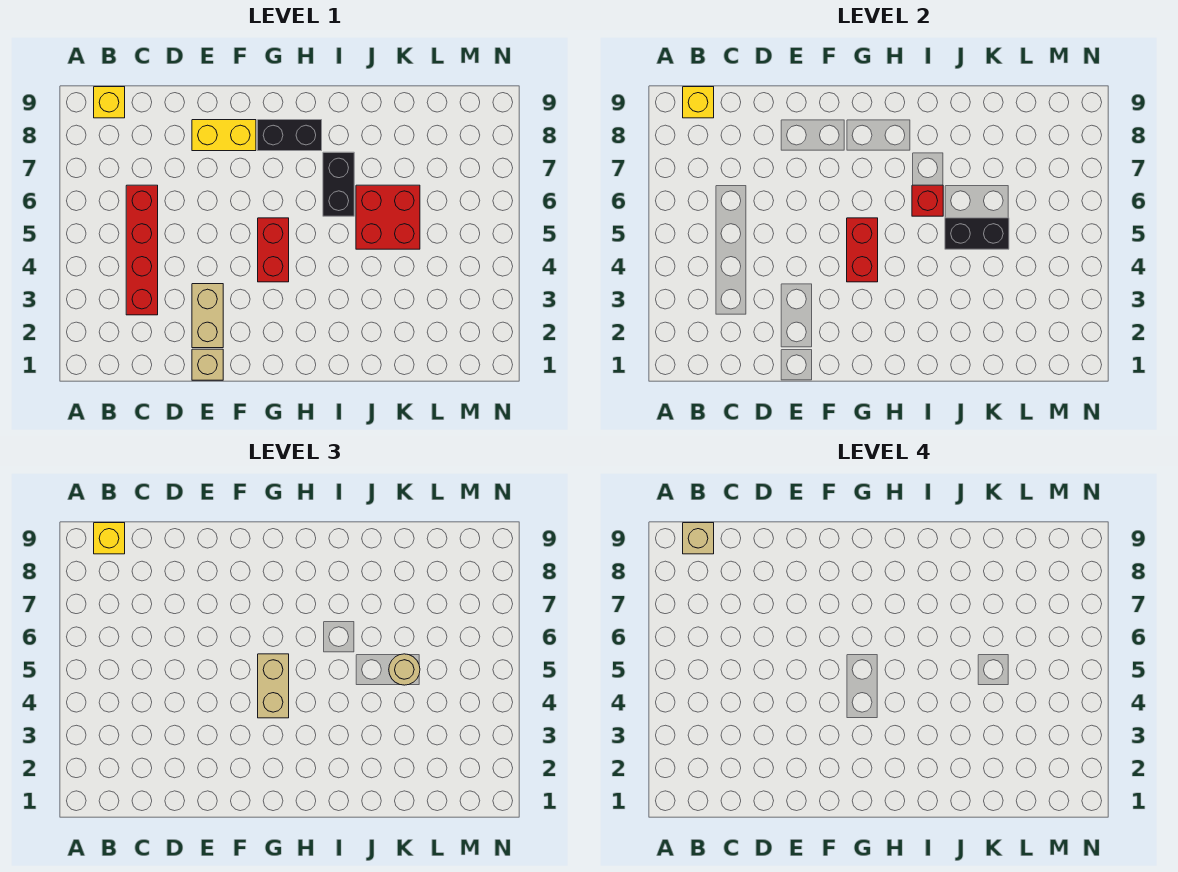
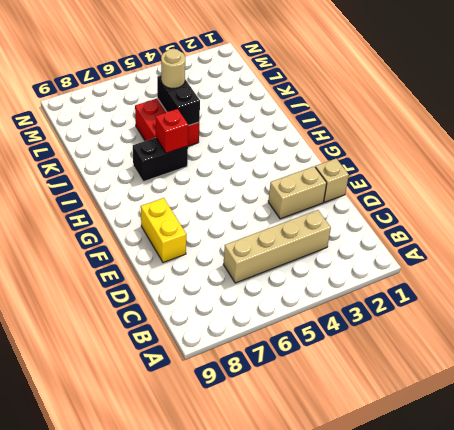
tan brick C3:C6 level 1 -> red brick C3:C6 level 1
none -> yellow brick B9 level 1
none -> red brick G4:G5 level 1
none -> black brick G8:H8 level 1

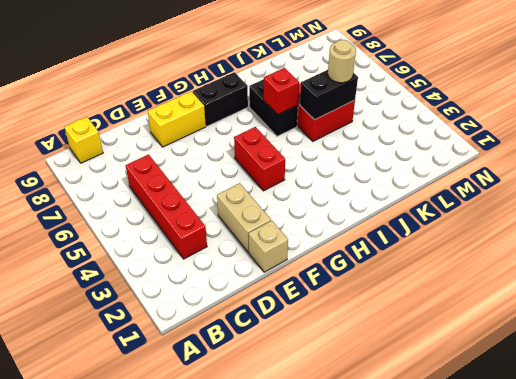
none -> yellow brick B9 level 2
none -> red brick G4:G5 level 2
none -> yellow brick B9 level 3

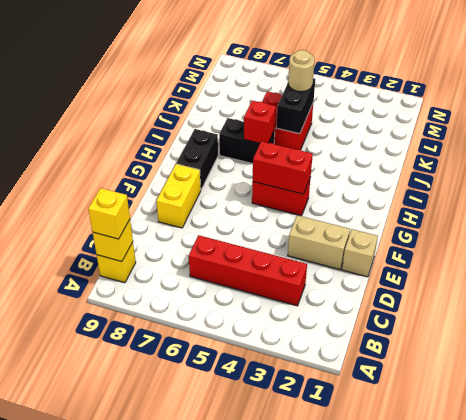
none -> tan brick G4:G5 level 3
none -> tan brick B9 level 4

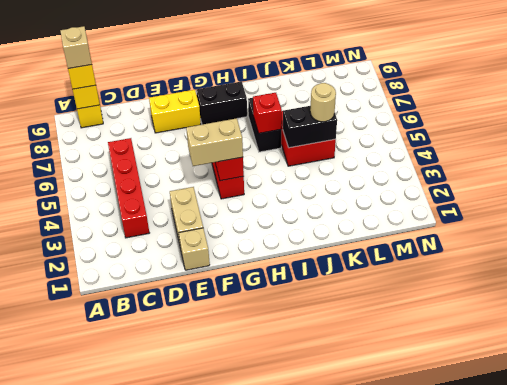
tan brick F4:G4 level 3 -> tan brick G4:G5 level 3

